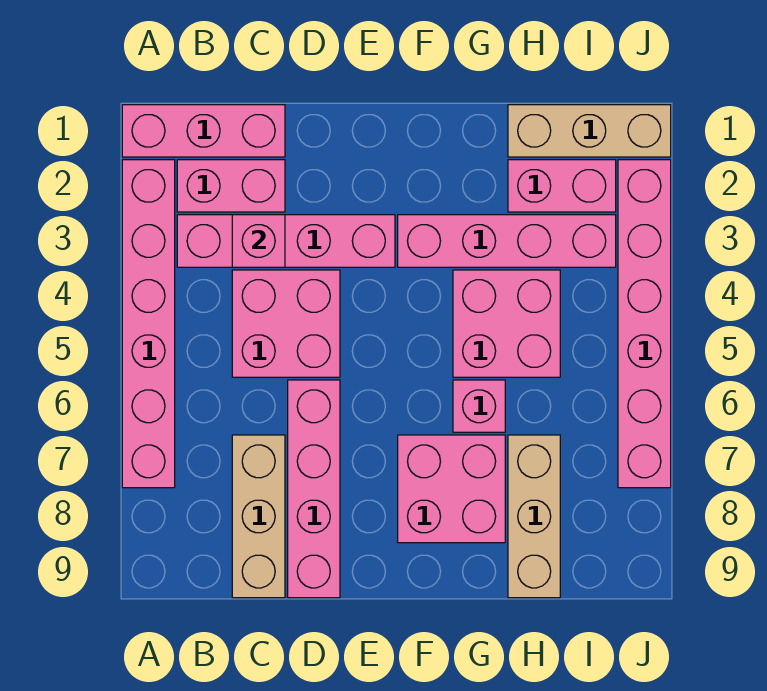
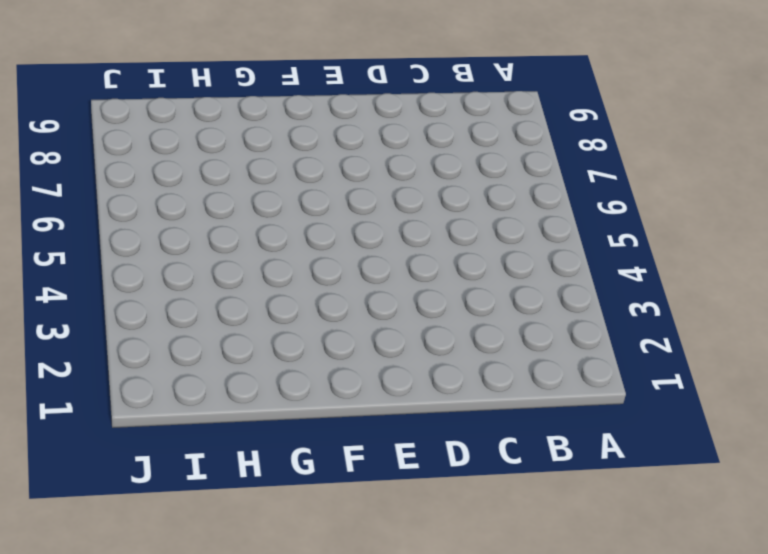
none -> pink brick A1:C1 level 1
none -> pink brick A2:A7 level 1
none -> pink brick B2:C2 level 1

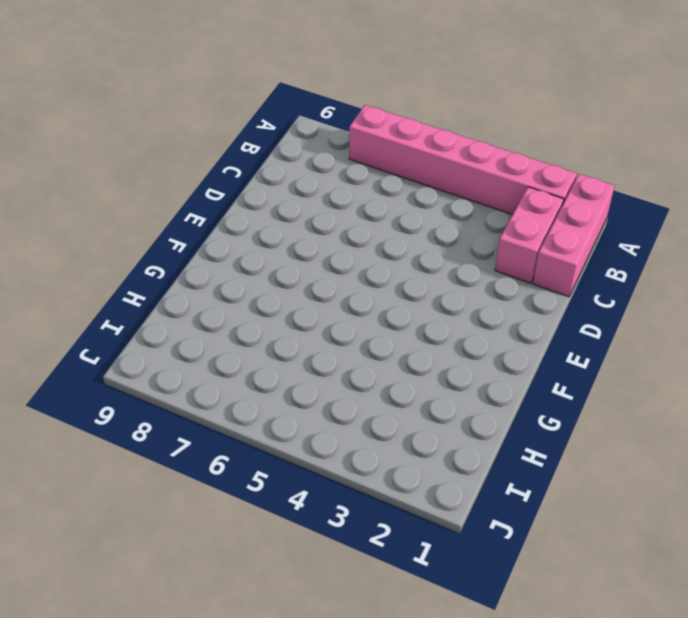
none -> pink brick B3:E3 level 1
none -> pink brick C4:D5 level 1
none -> tan brick C7:C9 level 1

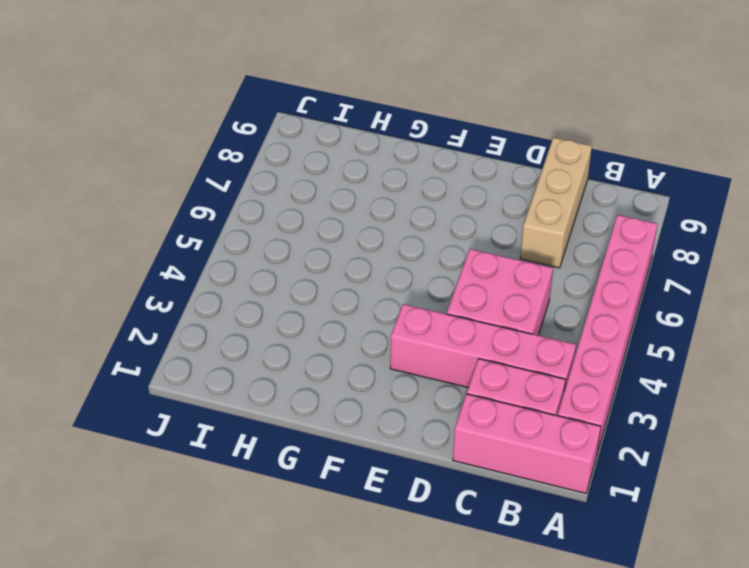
none -> pink brick D6:D9 level 1
none -> pink brick F3:I3 level 1
none -> pink brick F7:G8 level 1

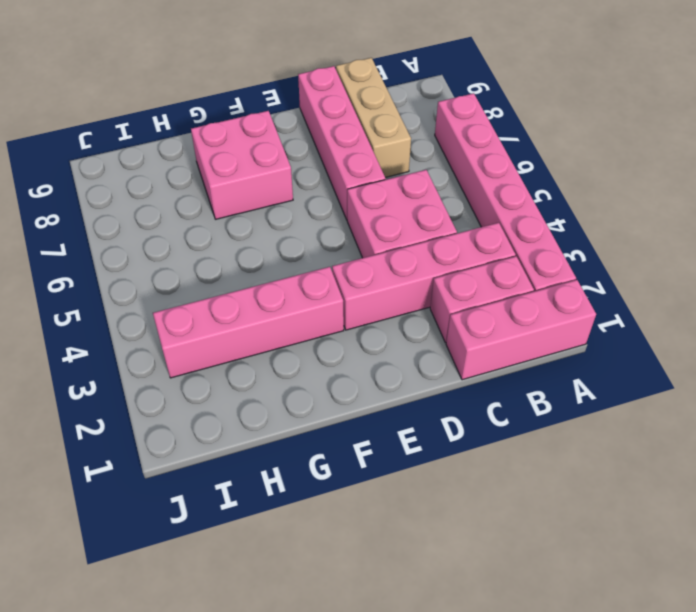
none -> pink brick G4:H5 level 1
none -> pink brick G6 level 1
none -> tan brick H1:J1 level 1

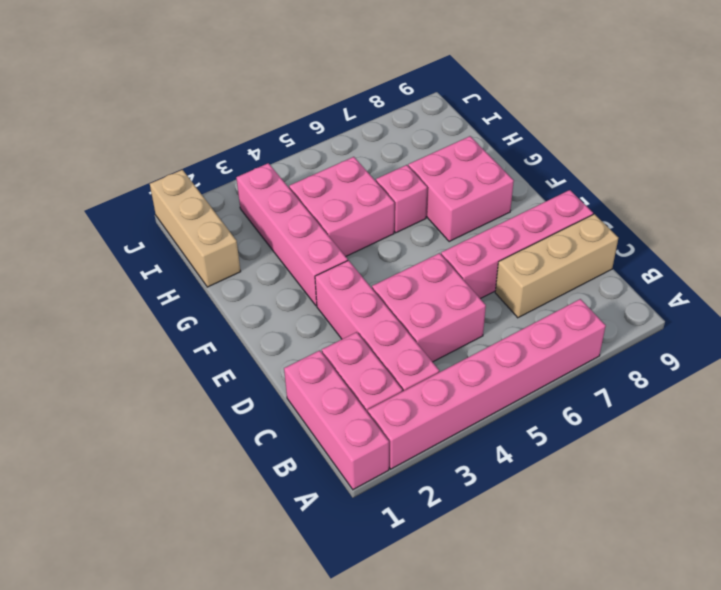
none -> pink brick H2:I2 level 1
none -> tan brick H7:H9 level 1
none -> pink brick J2:J7 level 1

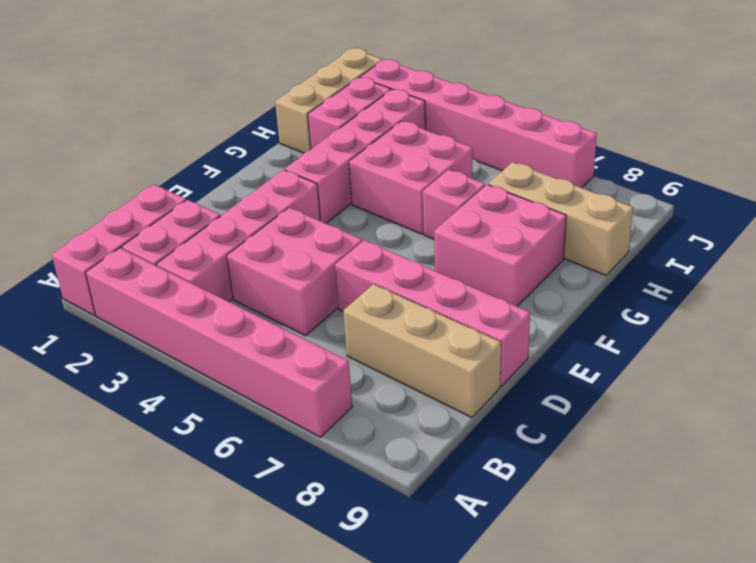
none -> pink brick C3 level 2

